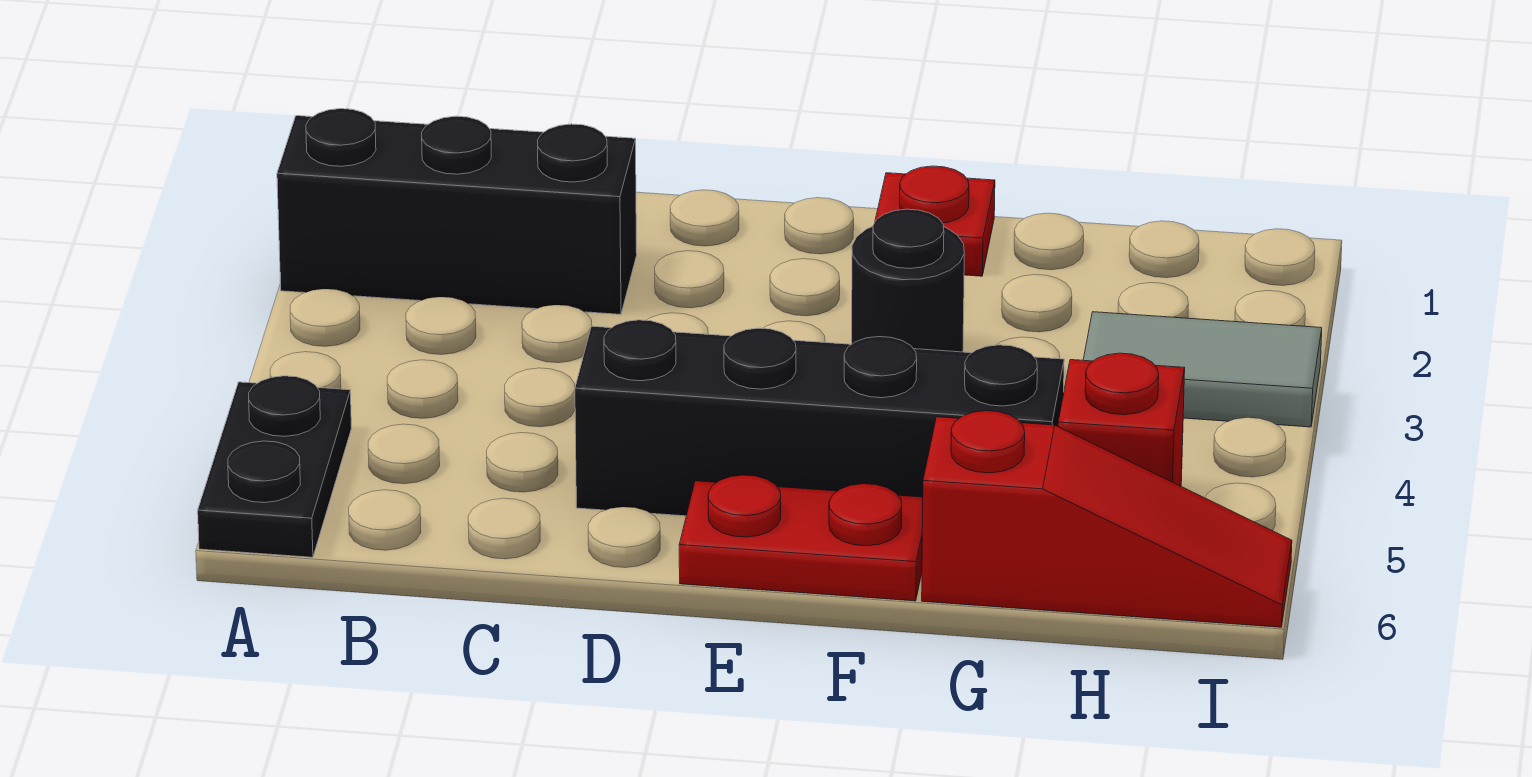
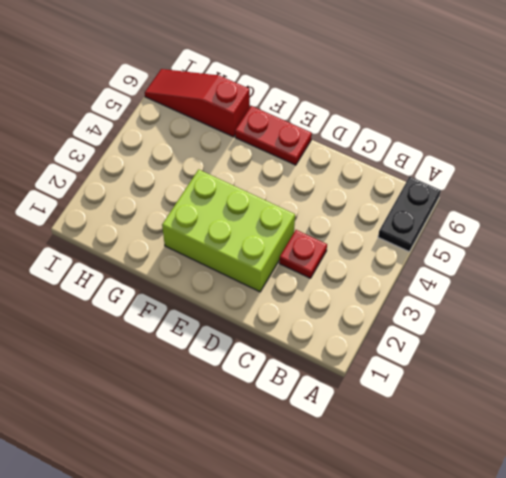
red plate C3 level 1 -> red plate F1 level 1
lime brick D2:F3 level 1 -> black round brick F3 level 1
none -> black brick A2:C2 level 1
none -> black brick D5:G5 level 1

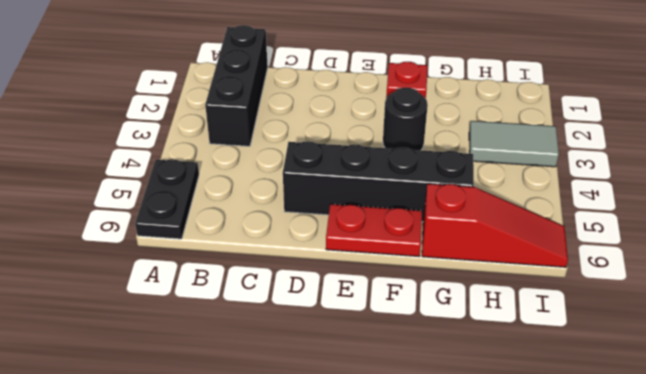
black brick B1:B3 level 1 -> black brick A2:C2 level 1
none -> red brick H5 level 1

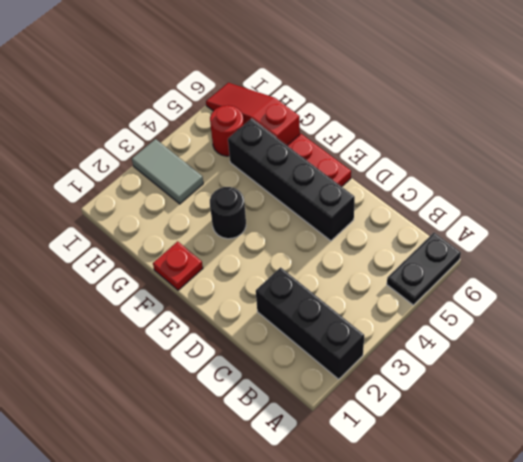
red round brick H5 level 1 -> red brick H5 level 1

